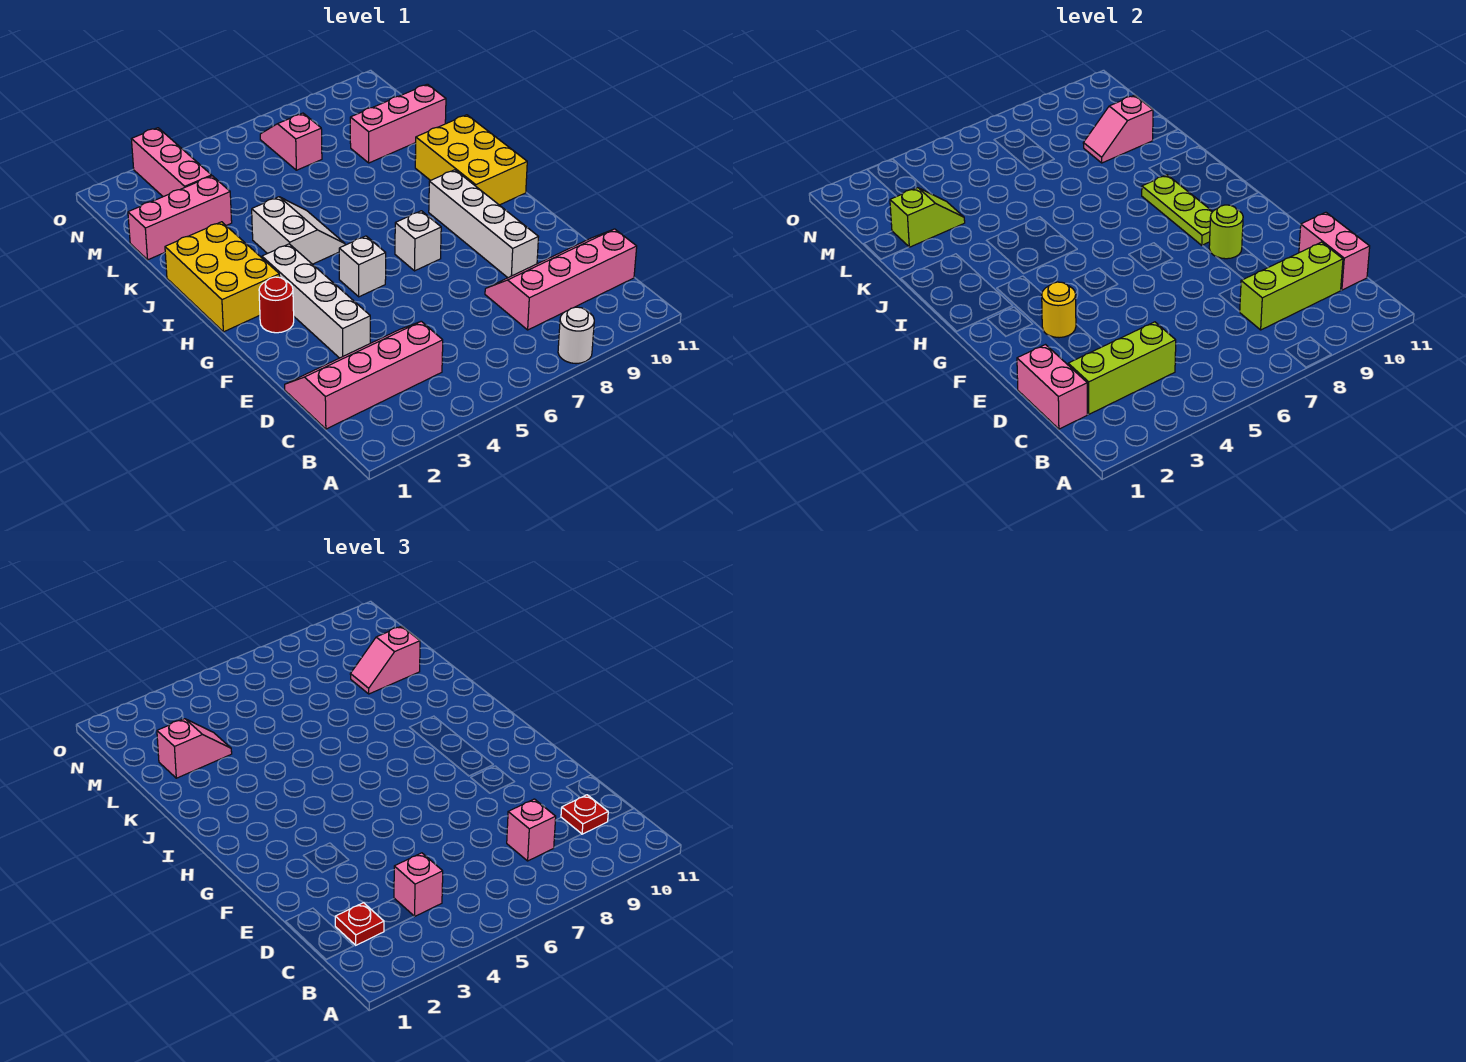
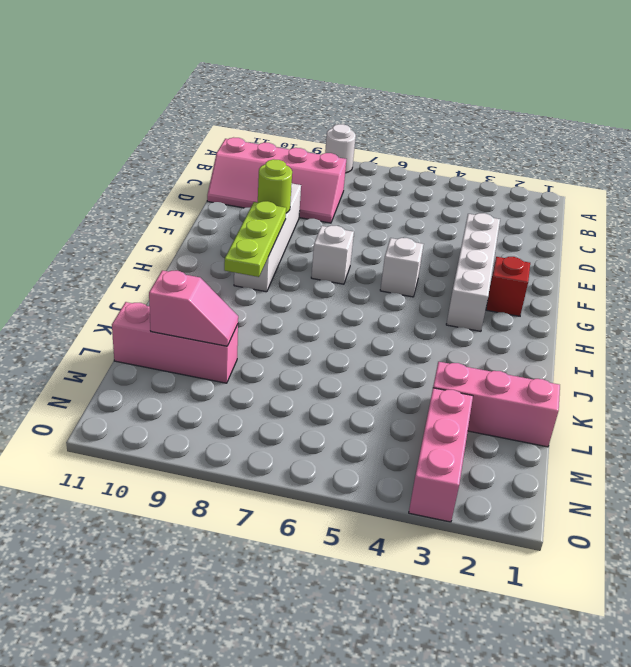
red brick G2 level 1 -> red round brick G2 level 1
none -> pink slope C1:D4 level 1 top C
none -> yellow brick H1:J2 level 1
none -> yellow brick H10:J11 level 1
none -> white slope I4:J5 level 1 top 4

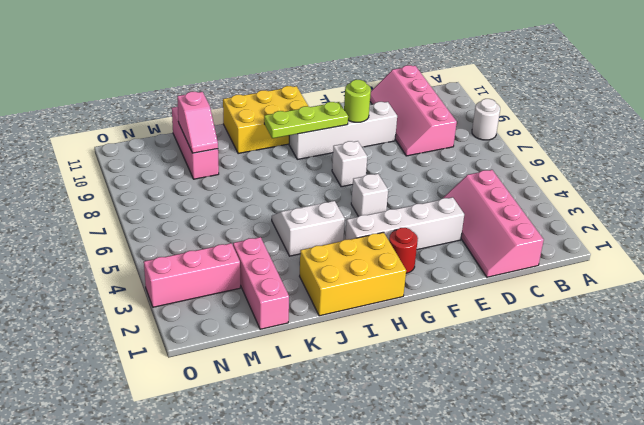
none -> pink slope M7:N7 level 1 top M
none -> pink brick C1:D1 level 2
none -> lime brick C2:C4 level 2
none -> lime brick C8:C10 level 2

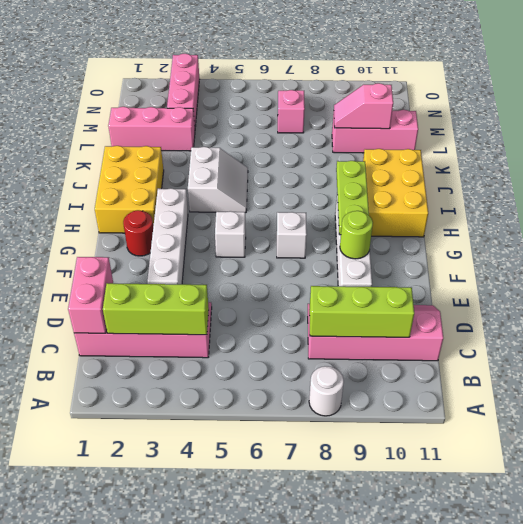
none -> pink brick C11:D11 level 2
none -> yellow round brick F3 level 2
none -> lime slope L2:L3 level 2 top 2
none -> red plate C2 level 3

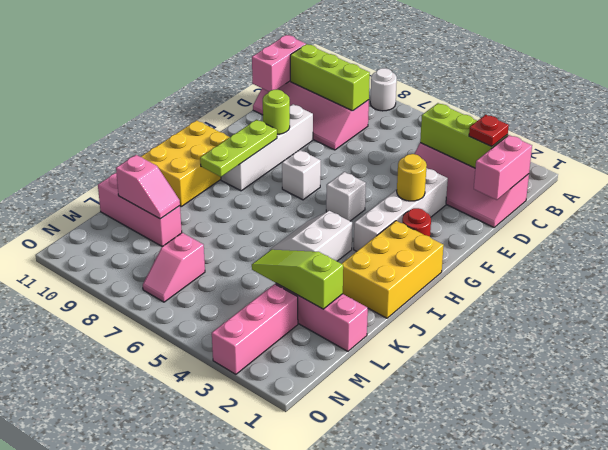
lime slope L2:L4 level 2 top 2 -> lime slope L2:L3 level 2 top 2
none -> pink brick C4 level 3
none -> pink brick C8 level 3
none -> red plate C10 level 3
none -> pink slope L2:L3 level 3 top 2

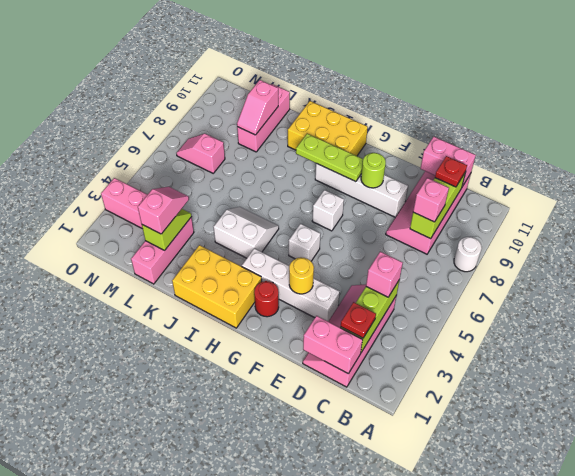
none -> pink slope L9:L10 level 3 top 10

